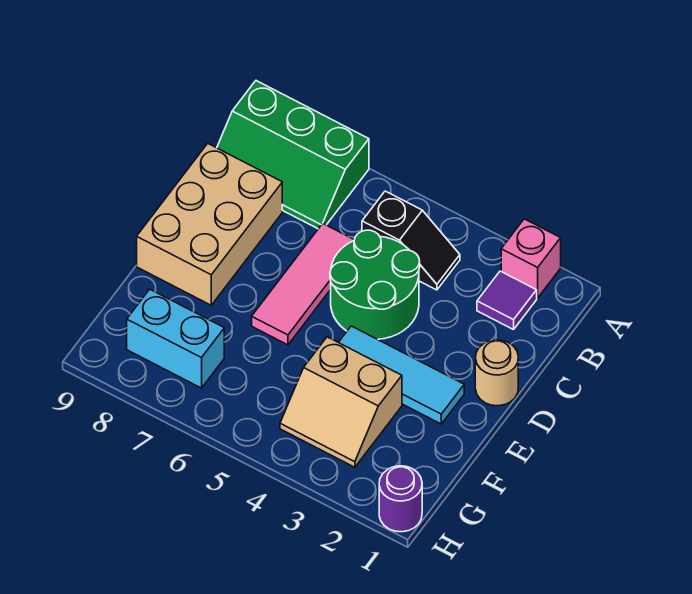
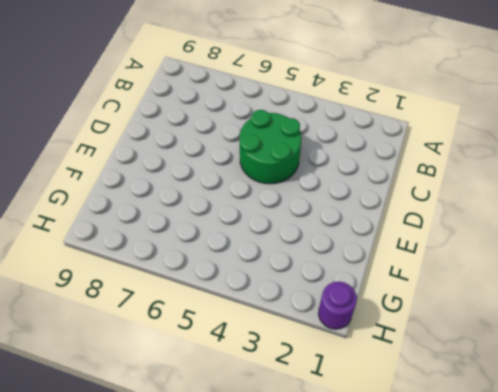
none -> pink brick A2 level 1
none -> green slope A7:B9 level 1 top A
none -> purple tile B2 level 1

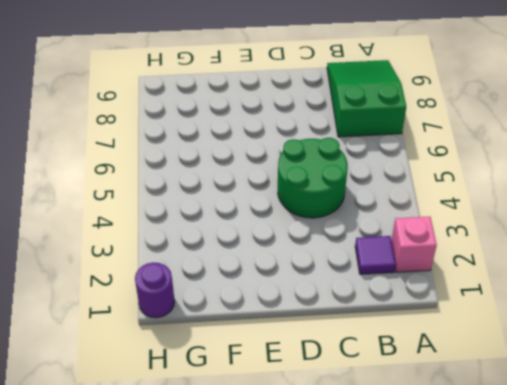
green slope A7:B9 level 1 top 7 -> green slope A7:B9 level 1 top A
none -> black slope B4:B5 level 1 top 5
none -> pink tile C6:E6 level 1
none -> tan brick C8:E9 level 1

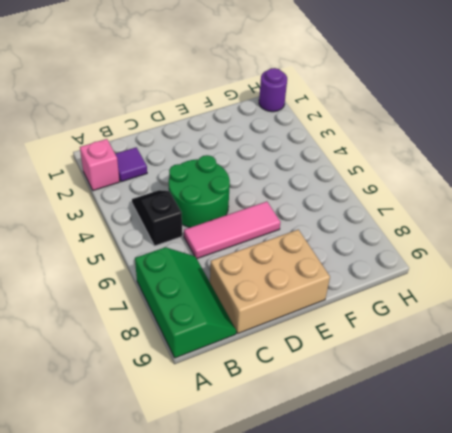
none -> tan round brick D1 level 1
none -> cyan tile E2:E4 level 1
none -> tan slope F3:G4 level 1 top F

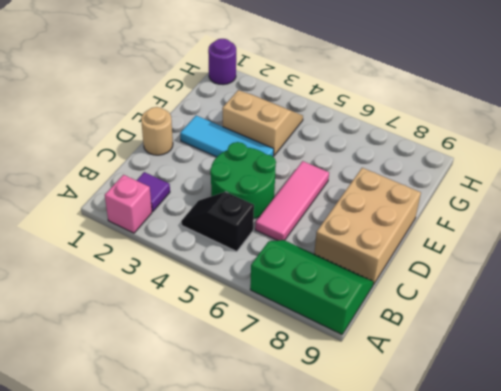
none -> cyan brick G7:G8 level 1

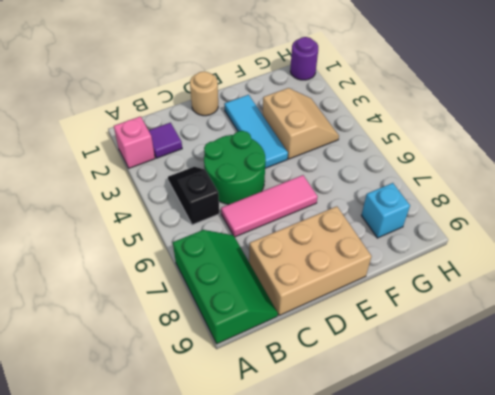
cyan brick G8 level 1 -> cyan brick G7:G8 level 1

